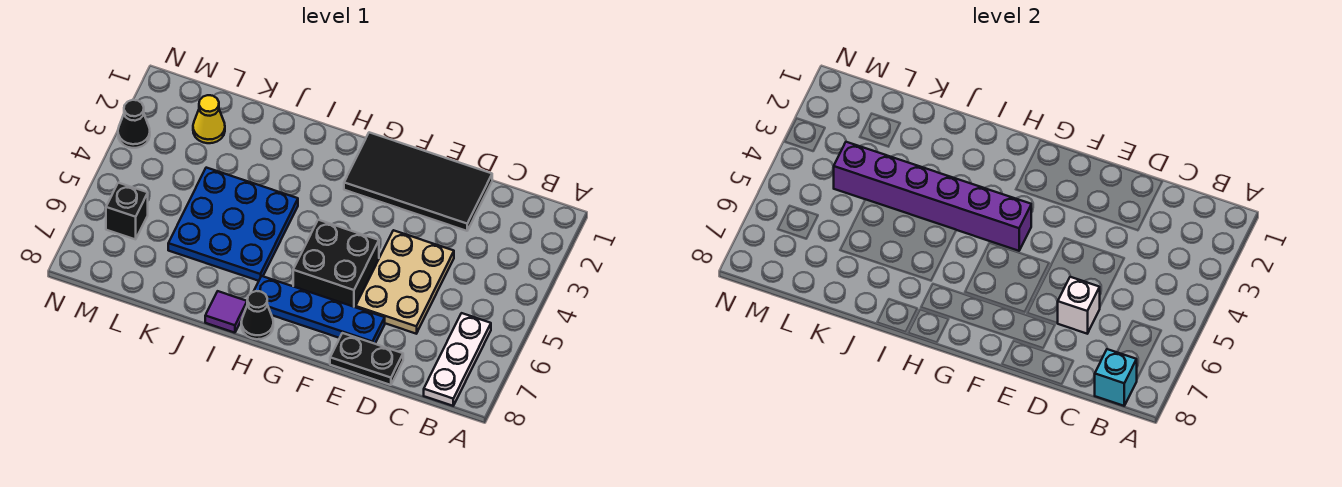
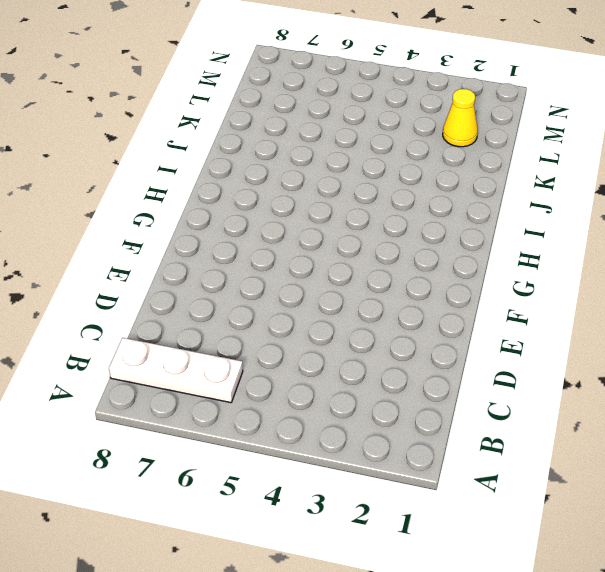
none -> black tile D1:G2 level 1
none -> tan plate D4:E6 level 1
none -> black plate D8:E8 level 1

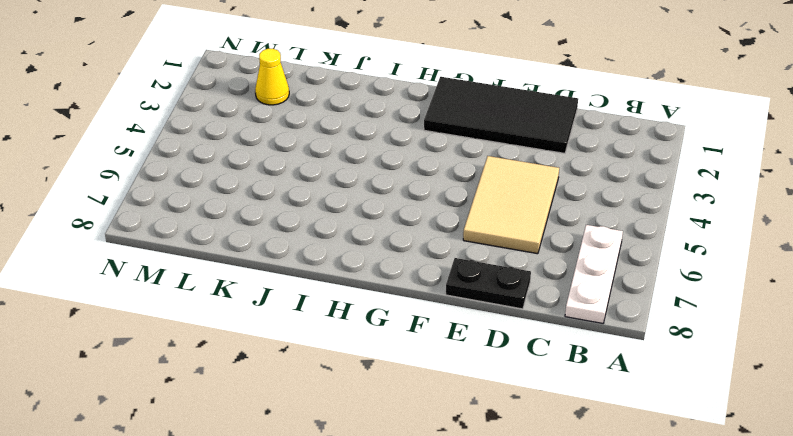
tan tile D4:E6 level 1 -> tan plate D4:E6 level 1
none -> blue plate E7:H7 level 1
none -> black brick F5:G6 level 1
none -> black cone H8 level 1

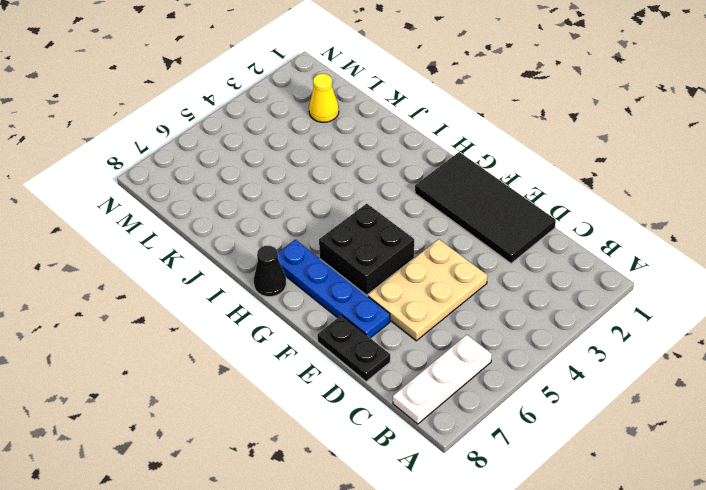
none -> blue plate I4:K6 level 1
none -> purple tile I8 level 1
none -> black brick M6 level 1

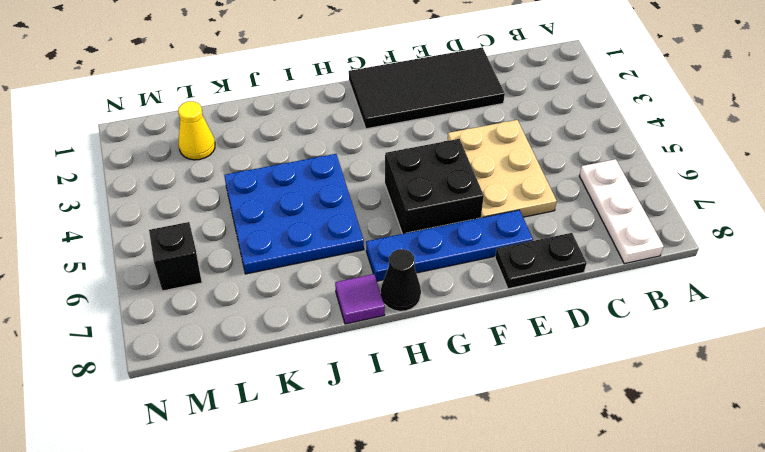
none -> black cone N3 level 1
none -> cyan brick B8 level 2
none -> white brick D6 level 2

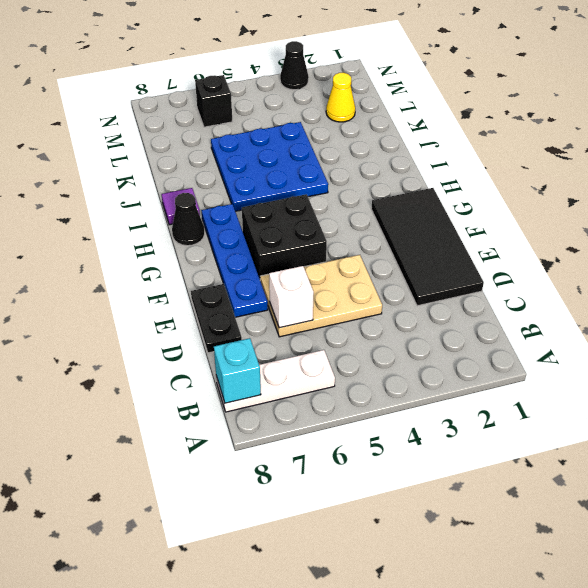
none -> purple brick G4:L4 level 2

